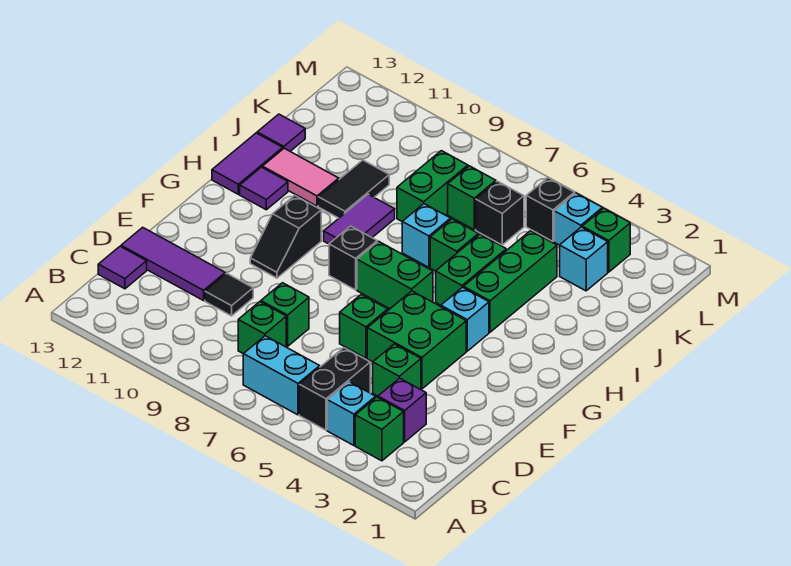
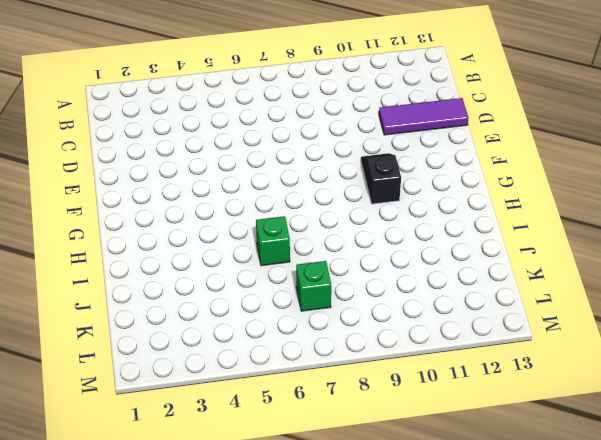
none -> green brick B3 level 1
none -> cyan brick B4 level 1
none -> black brick B5:C5 level 1
none -> cyan brick B6:B7 level 1

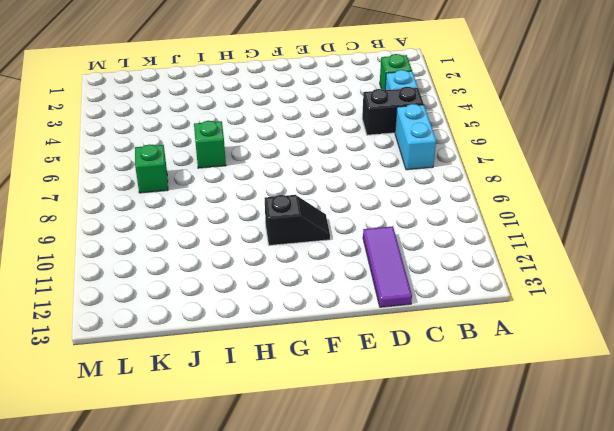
none -> purple brick C3 level 1
none -> green brick C8 level 1
none -> purple tile C13 level 1
none -> green brick D4 level 1

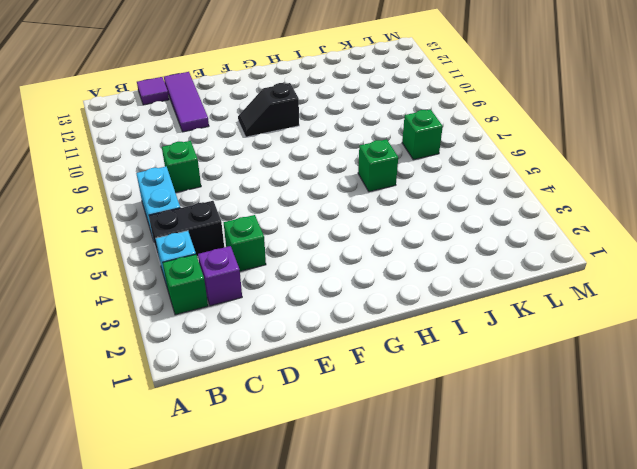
none -> green brick D8 level 1
none -> black tile D10 level 1
none -> green brick E4:F5 level 1
none -> green brick E6 level 1

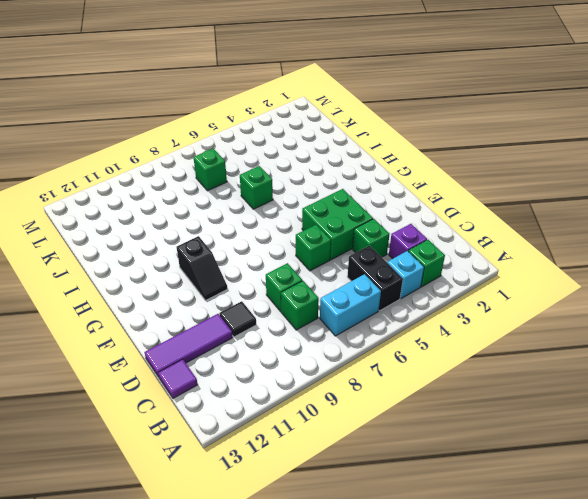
none -> cyan brick G4 level 1
none -> green brick G6:G7 level 1
none -> black brick G8 level 1
none -> green brick H4:J4 level 1

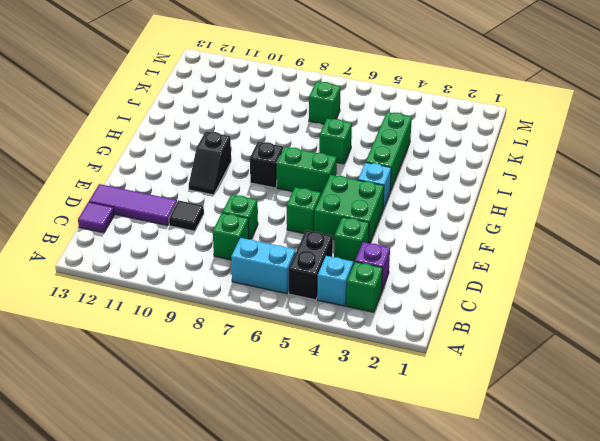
none -> green brick H5:I5 level 1
none -> purple tile H9:I9 level 1
none -> purple tile H12 level 1
none -> purple tile H13:I13 level 1

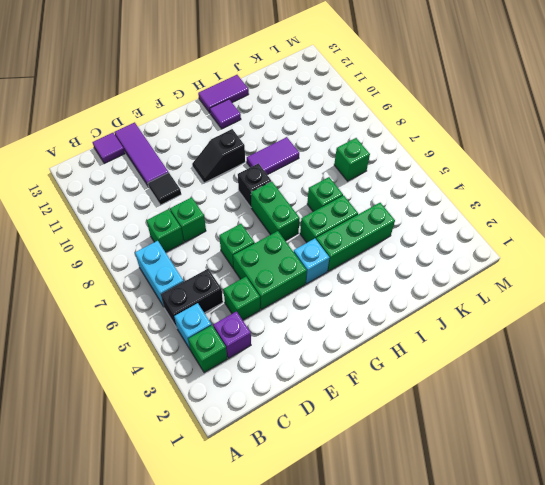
none -> cyan brick I7 level 1
none -> black tile I10:J10 level 1
none -> pink tile I11:I12 level 1
none -> green brick J8:K8 level 1

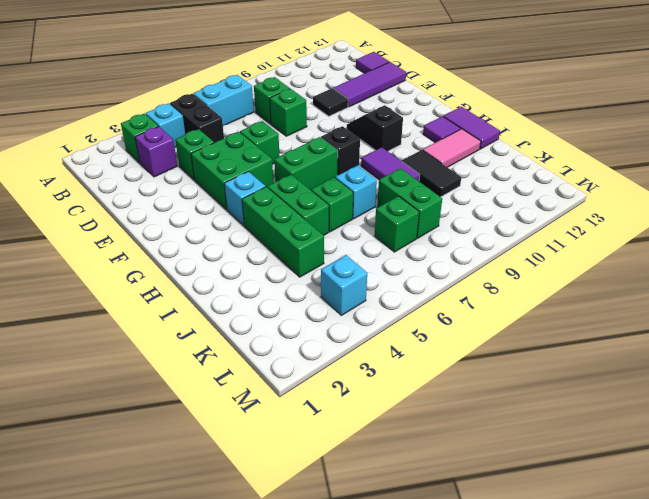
none -> purple tile J13 level 1
none -> cyan brick K3 level 1
none -> black brick K6 level 1
none -> green brick L3 level 1

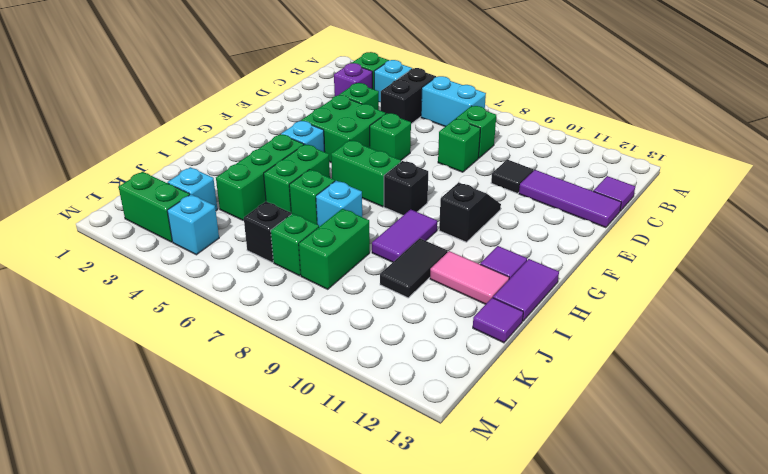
green brick L2:L3 level 1 -> green brick L3 level 1
none -> black brick L5 level 1

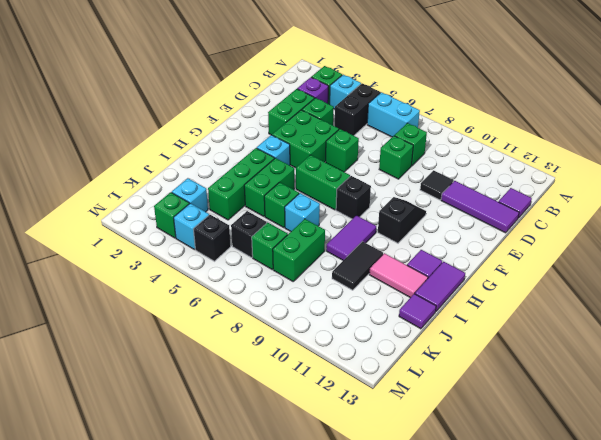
green brick D3:E3 level 1 -> none

